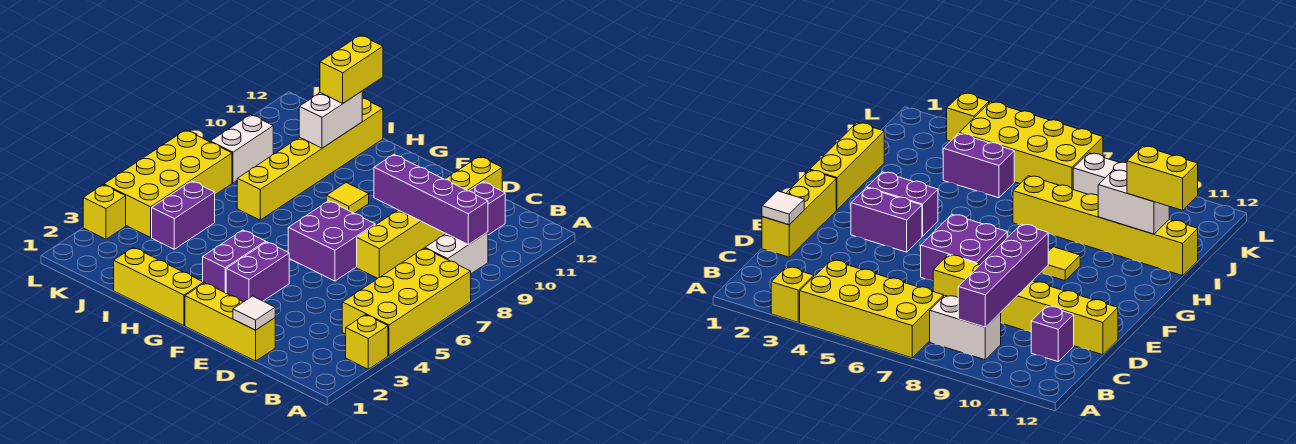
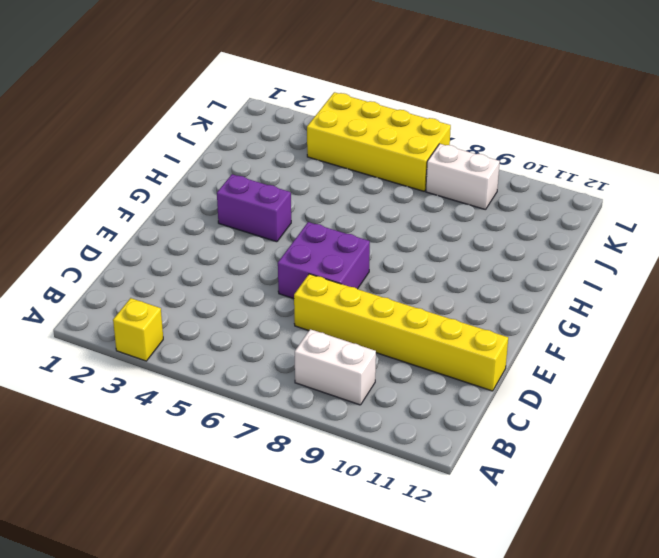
none -> yellow brick A4:B7 level 1
none -> purple brick C11 level 1
none -> yellow brick D1:F1 level 1

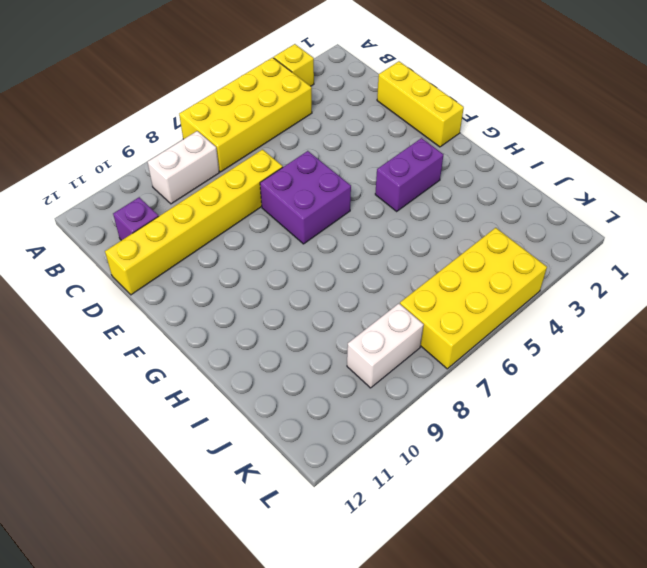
none -> purple brick F3:F4 level 1
none -> yellow brick G1:I1 level 1
none -> yellow tile G9 level 1

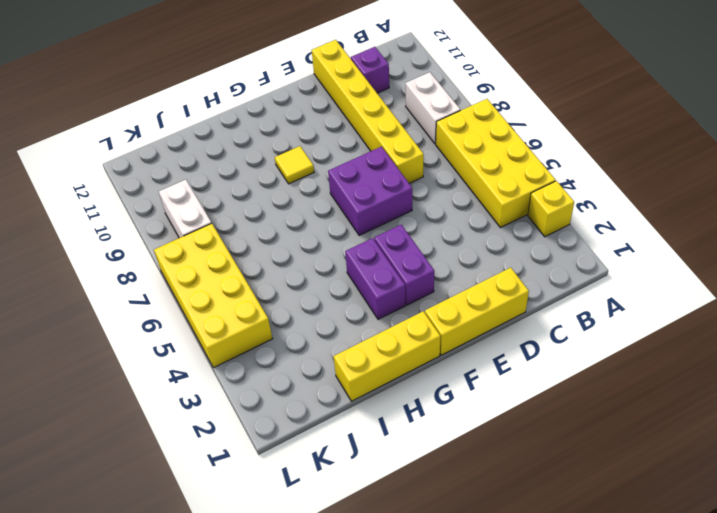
none -> yellow brick I7:I12 level 1
none -> purple brick J4:J5 level 1
none -> yellow brick L3 level 1

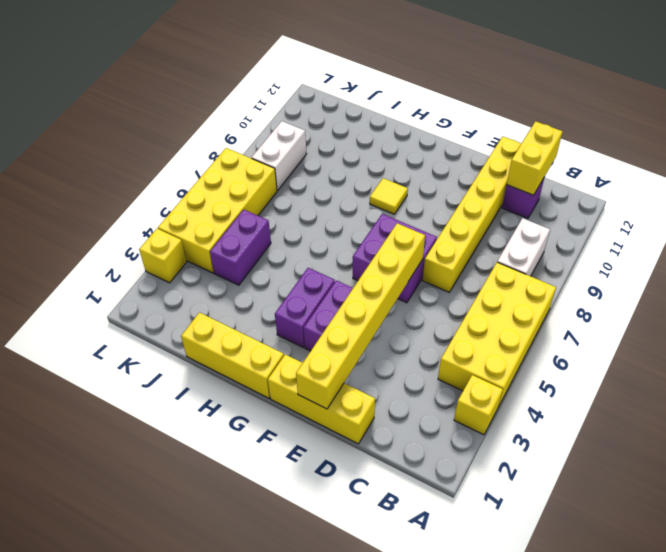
yellow brick C11:C12 level 2 -> yellow brick I11:I12 level 3
yellow brick E1:E6 level 2 -> yellow brick I7:I12 level 1
none -> purple brick B9:E9 level 2
none -> white tile D1 level 2
none -> white brick I10:I11 level 2

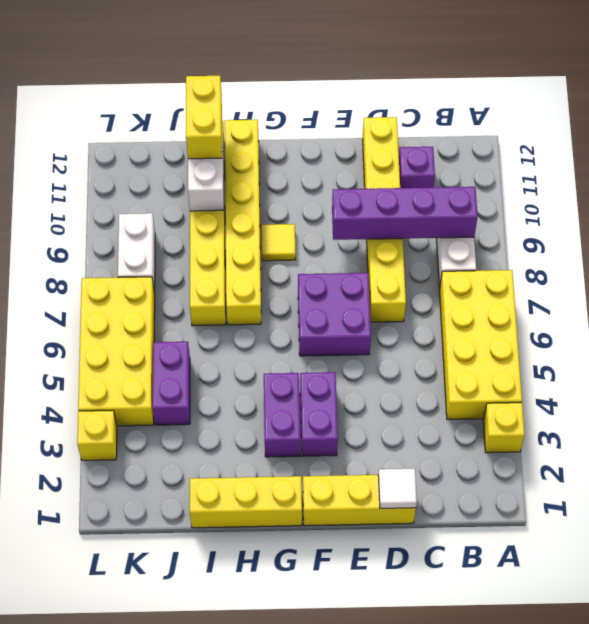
yellow brick H7:H12 level 1 -> none

